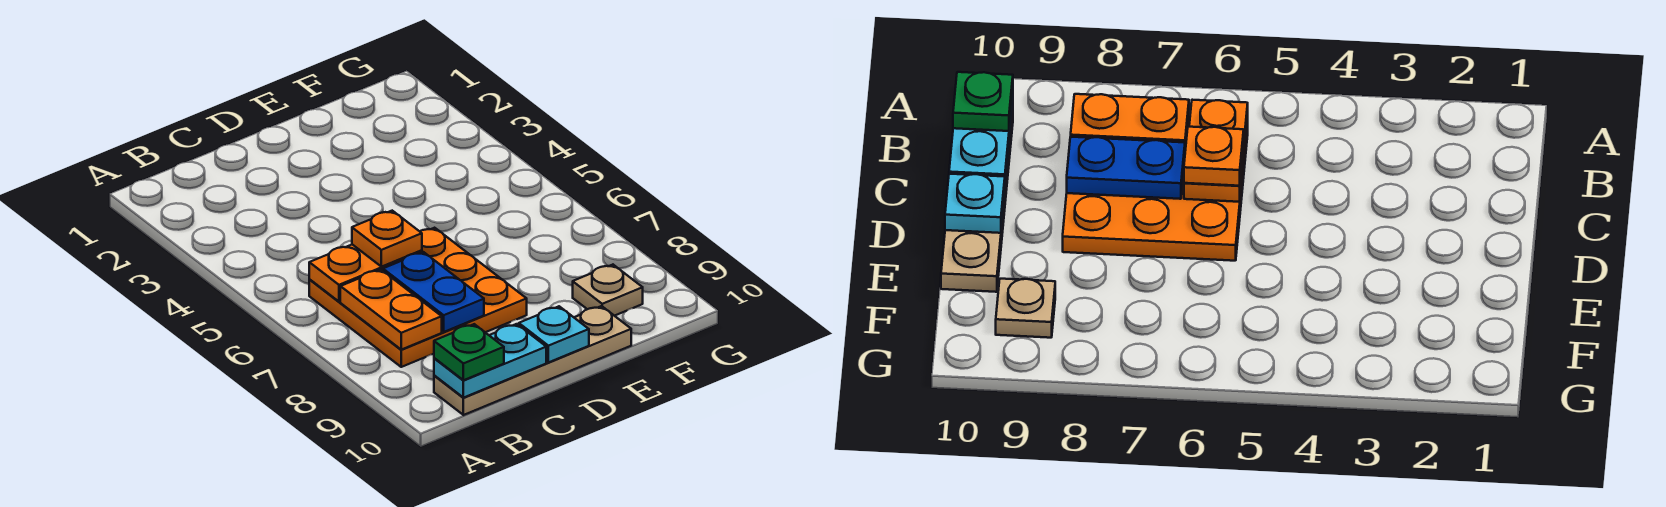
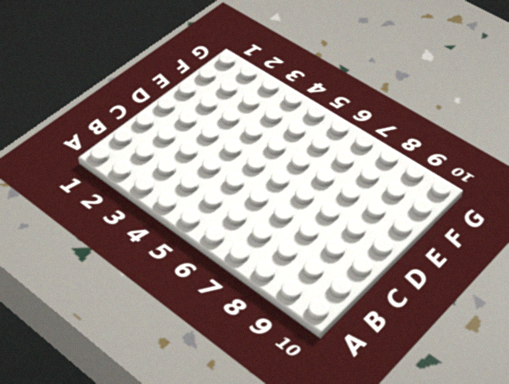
none -> orange plate B6:D8 level 1
none -> tan plate B10:E10 level 1

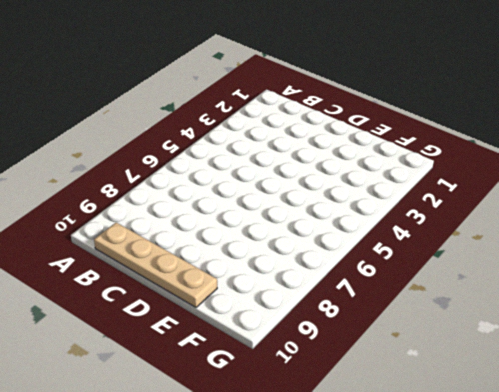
none -> orange plate B6:D8 level 1
none -> tan plate F9 level 1

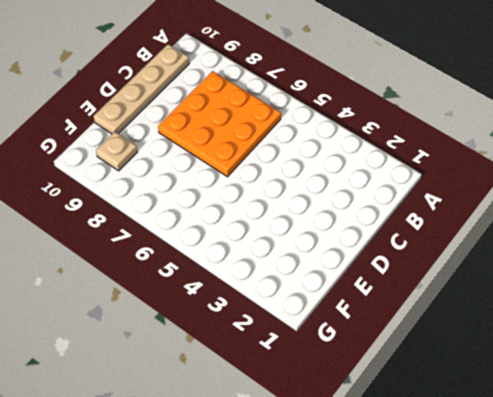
none -> orange plate B6:C6 level 2
none -> orange plate B7:B8 level 2

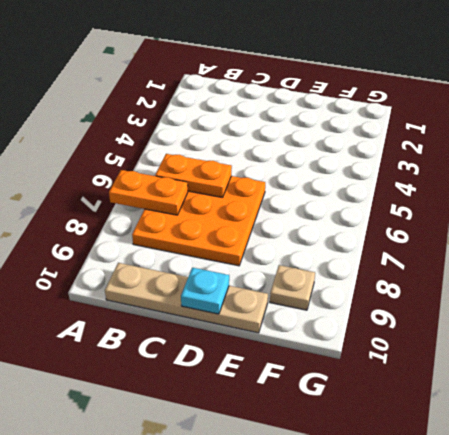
orange plate A7:B7 level 2 -> orange plate B7:B8 level 2
none -> cyan plate B10:C10 level 2
none -> blue plate C7:C8 level 2

